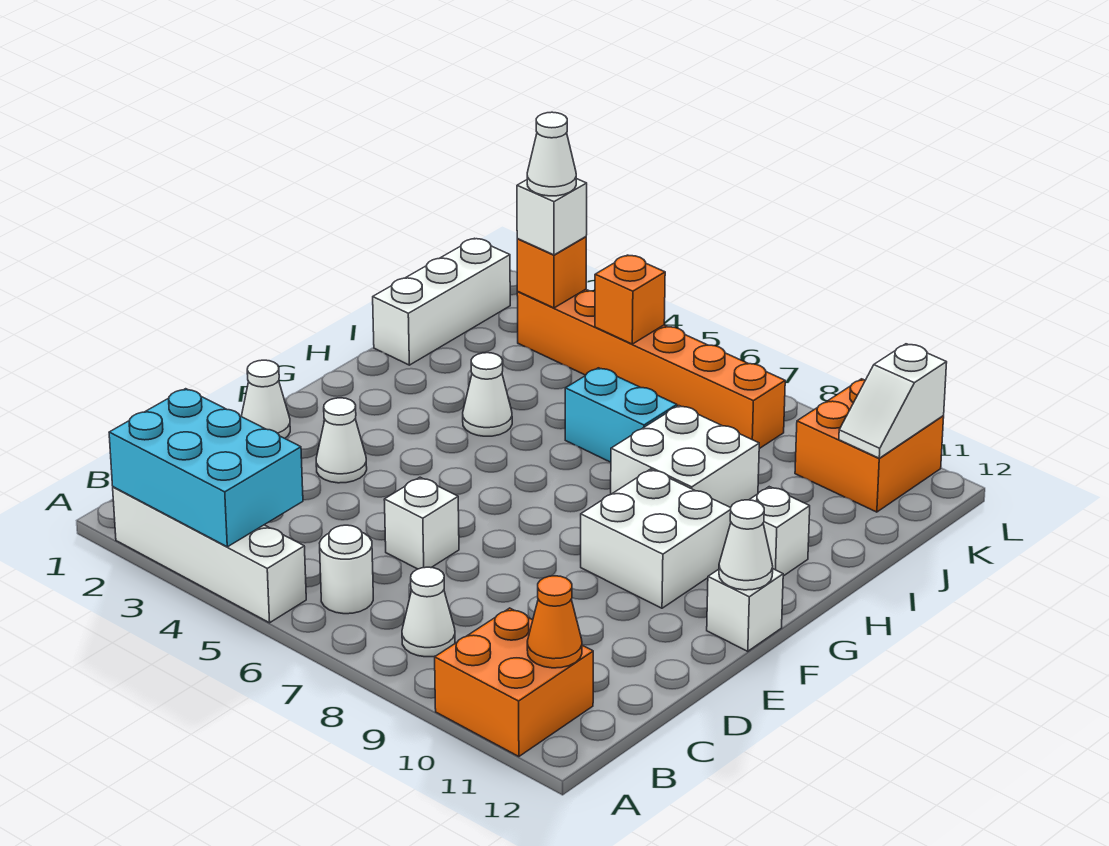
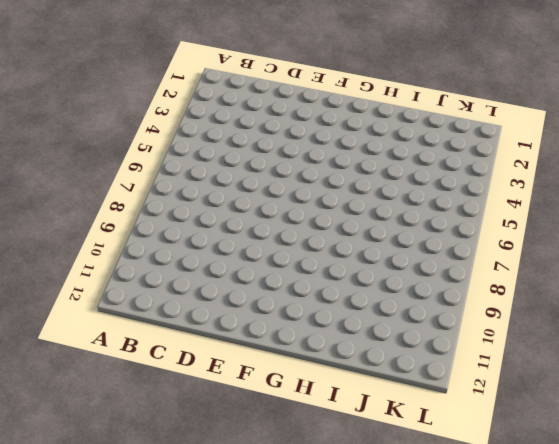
none -> white brick A2:A5 level 1
none -> orange brick A10:B11 level 1
none -> white round brick B6 level 1

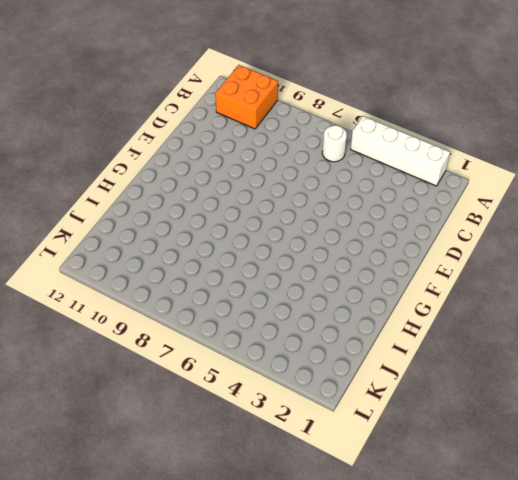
none -> white cone B8 level 1
none -> white brick D6 level 1
none -> white cone E1 level 1

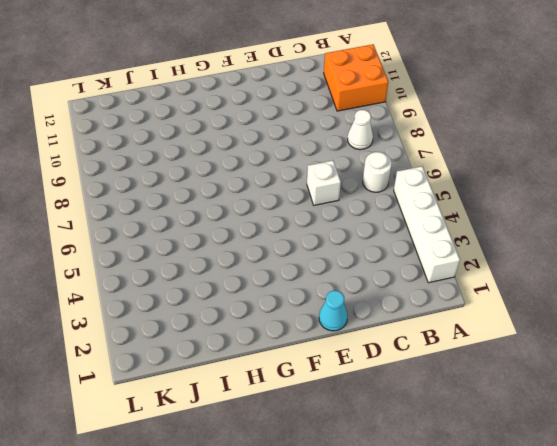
cyan cone E1 level 1 -> white cone E1 level 1
none -> white cone E3 level 1
none -> white brick F9:G10 level 1
none -> white brick F12 level 1

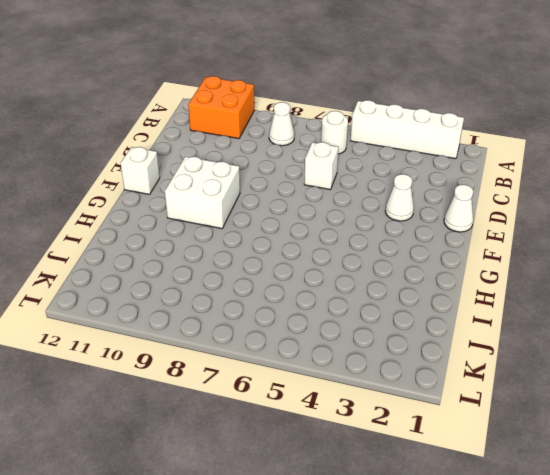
none -> white cone H4 level 1
none -> white brick H8:I9 level 1
none -> white brick H11 level 1

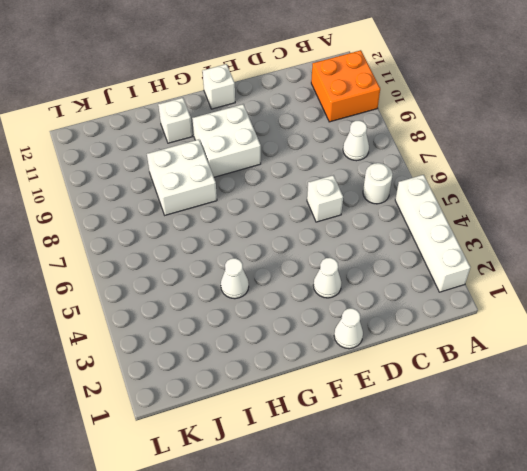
none -> white brick I1:K1 level 1
none -> cyan brick I6:I7 level 1
none -> orange brick K3:K8 level 1

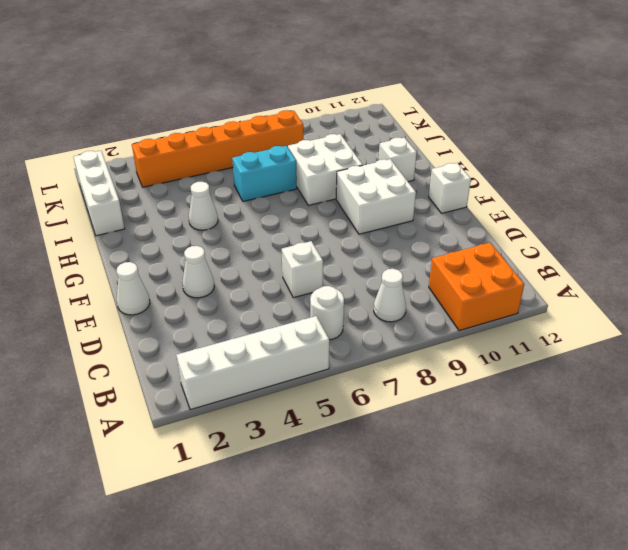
none -> orange brick K10:L11 level 1
none -> cyan brick A2:B4 level 2
none -> orange cone B11 level 2

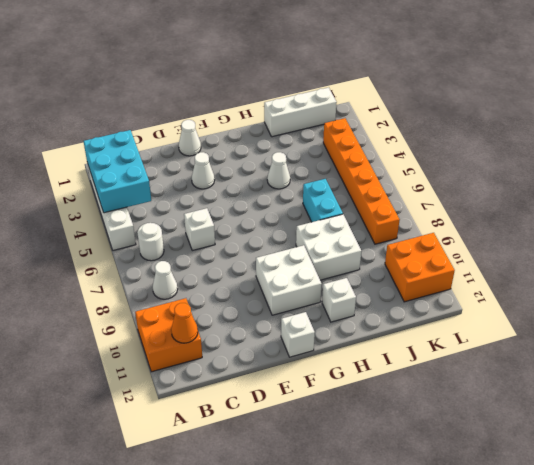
none -> white cone F12 level 2
none -> orange brick K3 level 2
none -> orange brick K5 level 2

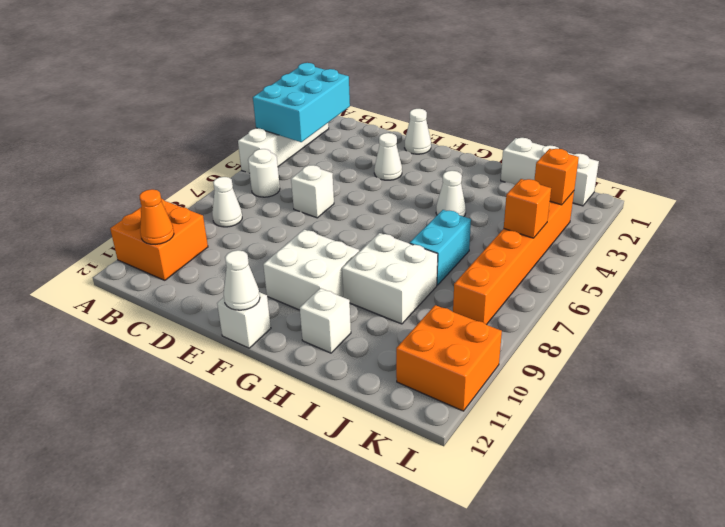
none -> white slope K11:L11 level 2 top L
none -> white brick K3 level 3
none -> white cone K3 level 4

